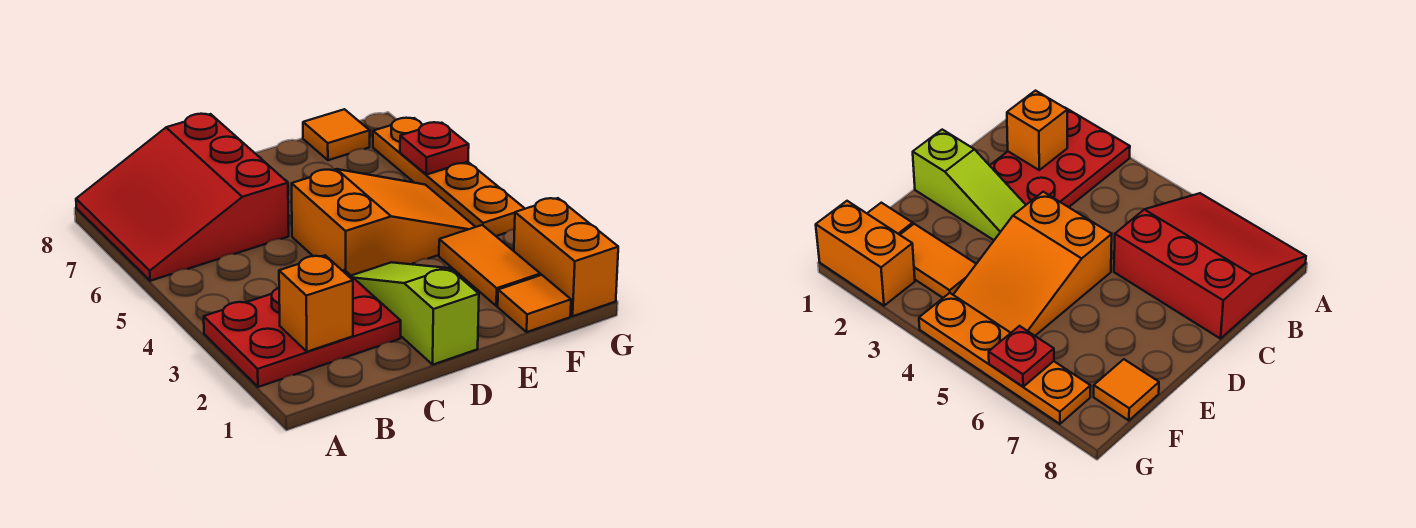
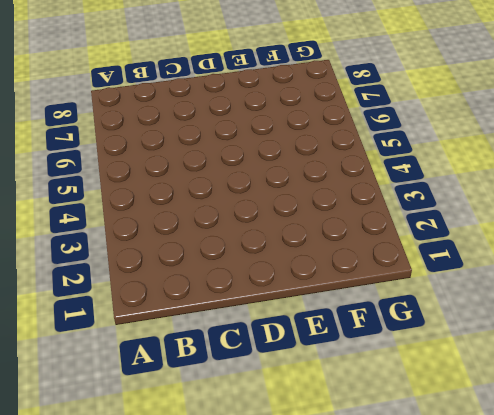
none -> red plate A2:C3 level 1
none -> red slope A6:C8 level 1 top C

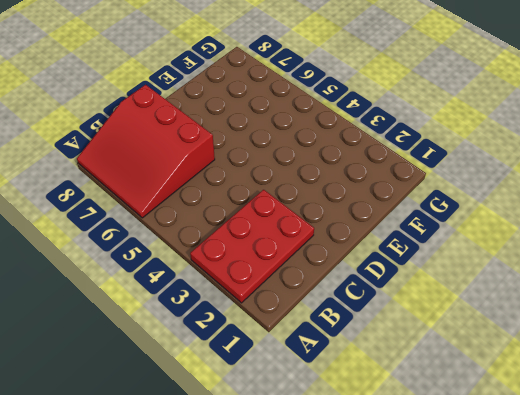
none -> lime slope D1:D3 level 1 top 1
none -> orange slope D4:F5 level 1 top D

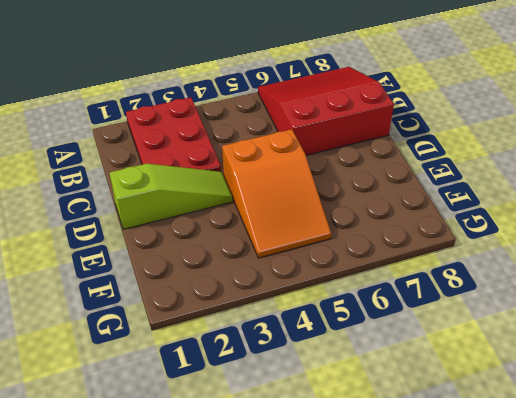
none -> orange tile F1 level 1
none -> orange tile F2:F3 level 1

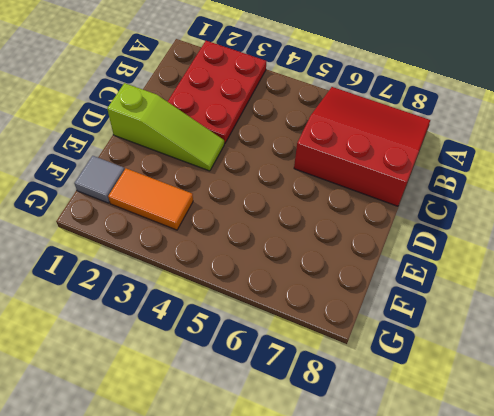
grey tile F1 level 1 -> orange tile F1 level 1
none -> orange slope D4:F5 level 1 top D
none -> orange tile F8 level 1

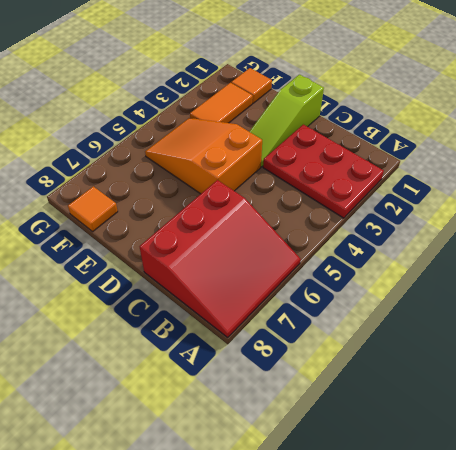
none -> orange brick G1:G2 level 1
none -> orange plate G4:G7 level 1

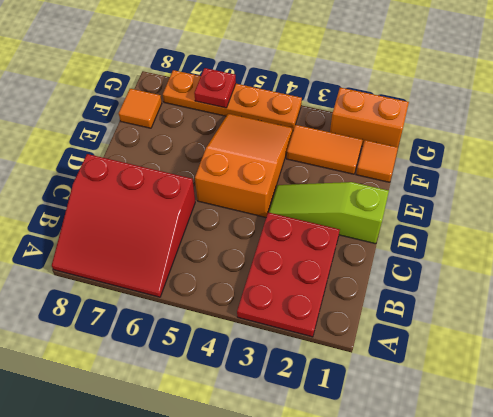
none -> orange brick B2 level 2

